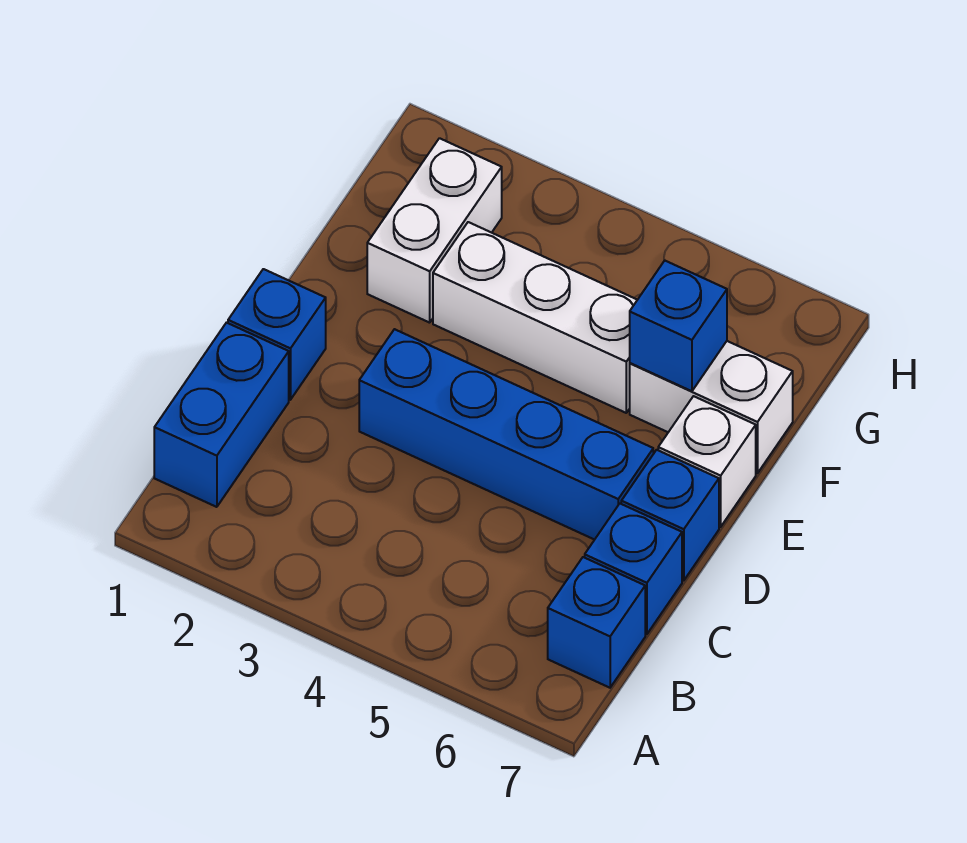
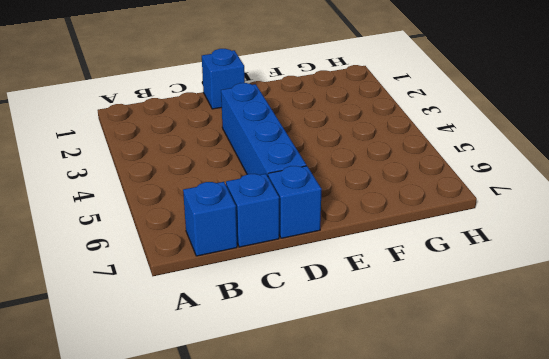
none -> blue brick B1:C1 level 1
none -> white brick E7 level 1

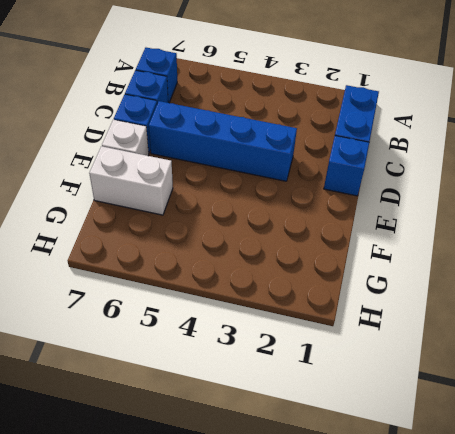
none -> white brick F2:G2 level 1
none -> white brick F3:F5 level 1

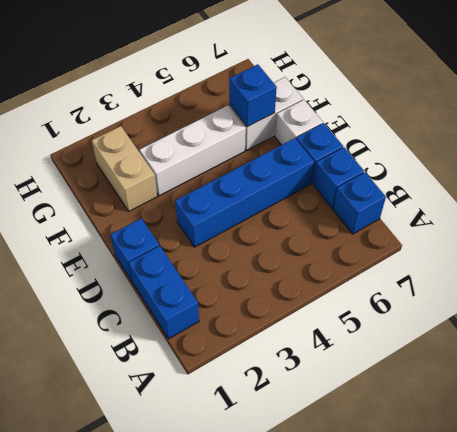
tan brick F2:G2 level 1 -> white brick F2:G2 level 1

